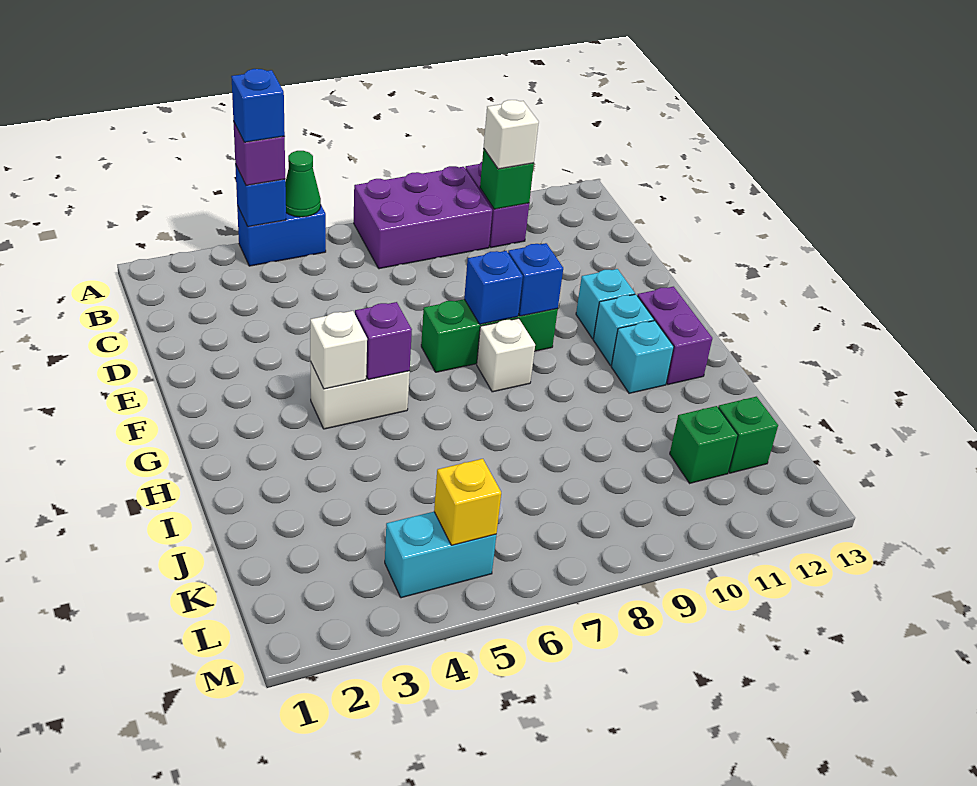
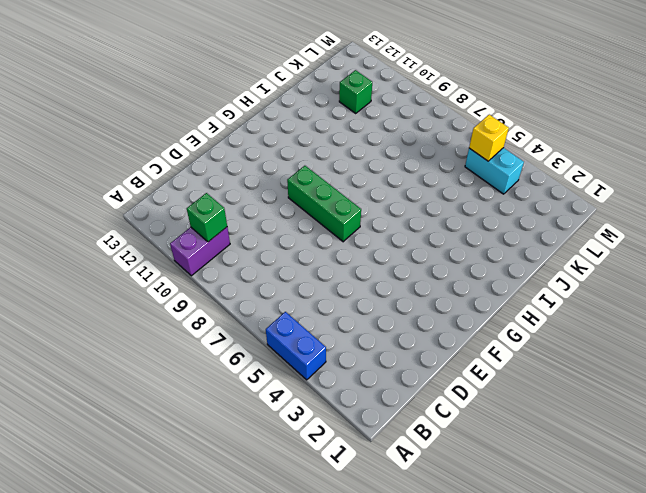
none -> purple brick A7:B9 level 1
none -> cyan brick F11 level 1
none -> white brick G4:G5 level 1

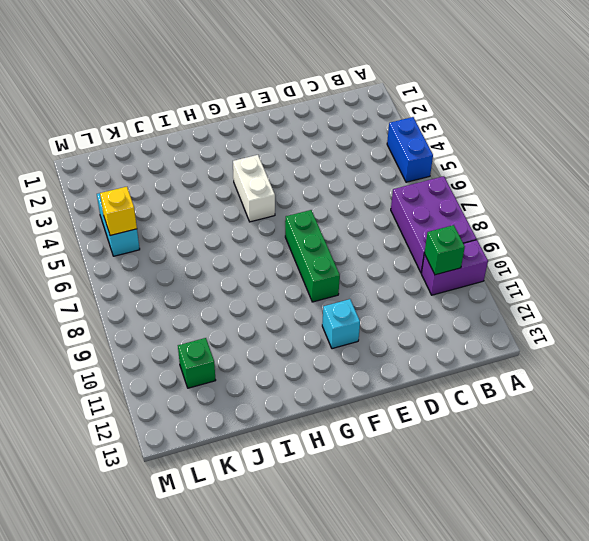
none -> white brick G8 level 1
none -> cyan brick G11 level 1
none -> purple brick G12:H12 level 1

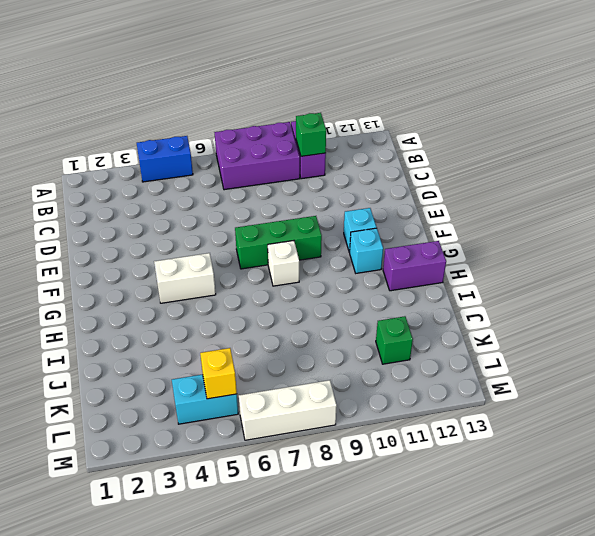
purple brick H12:H13 level 1 -> purple brick G12:H12 level 1
white brick M6:M8 level 1 -> none
none -> cyan brick H11 level 1
none -> green brick K12 level 1
none -> blue brick A4 level 2

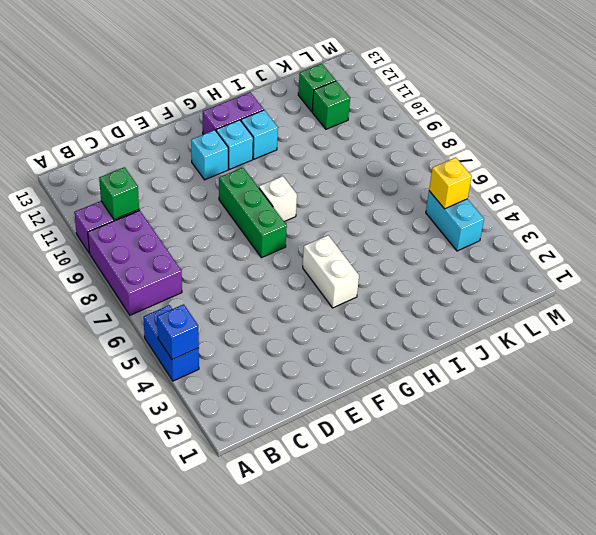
none -> green cone A5 level 2
none -> blue brick F8 level 2
none -> blue brick F9 level 2

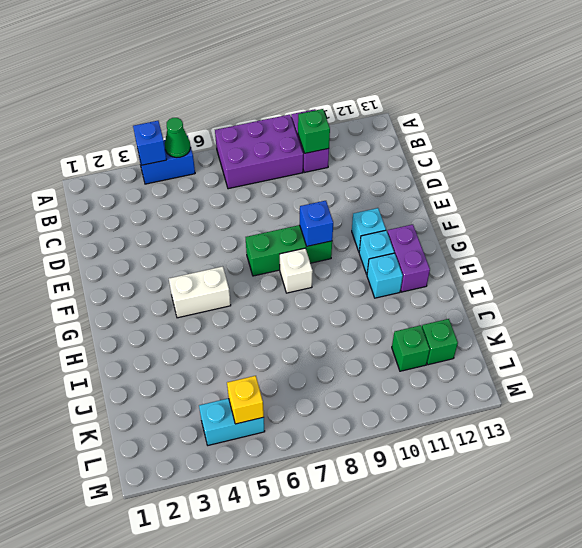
none -> blue brick F8 level 2
none -> white brick G4 level 2
none -> purple brick G5 level 2

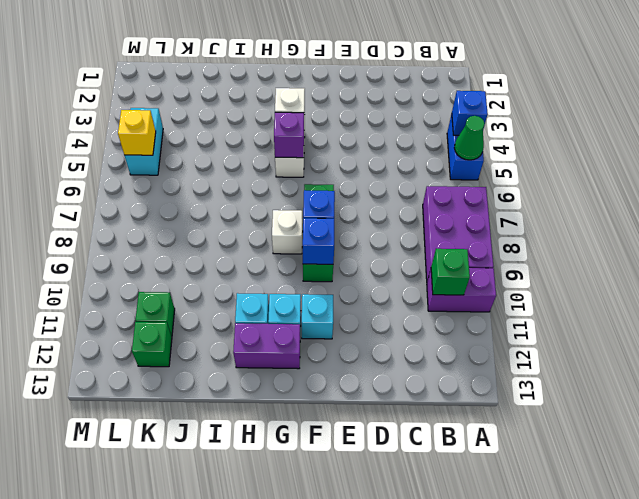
none -> purple brick A4 level 3
none -> white brick B10 level 3
none -> blue brick A4 level 4

